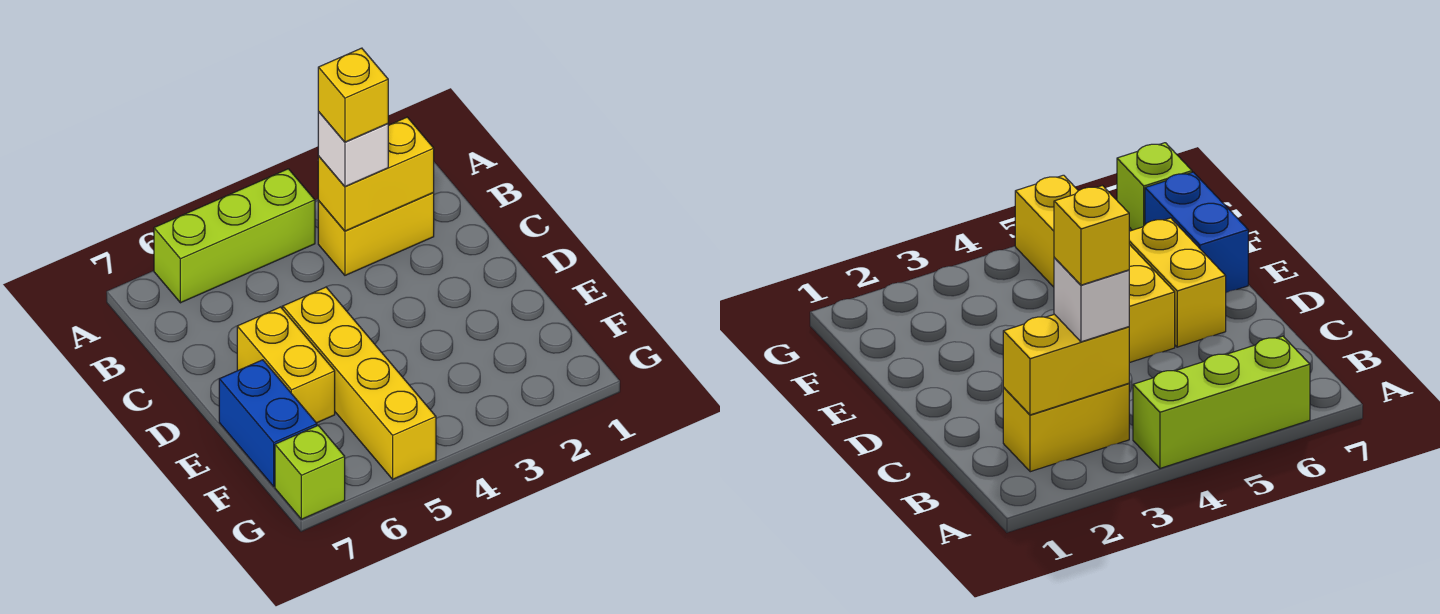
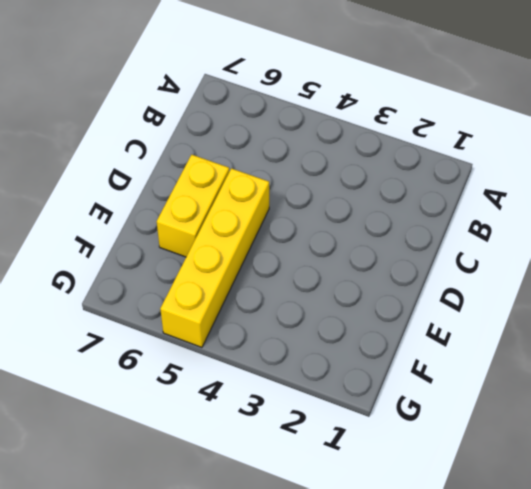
none -> lime brick A4:A6 level 1
none -> yellow brick B2:B3 level 1

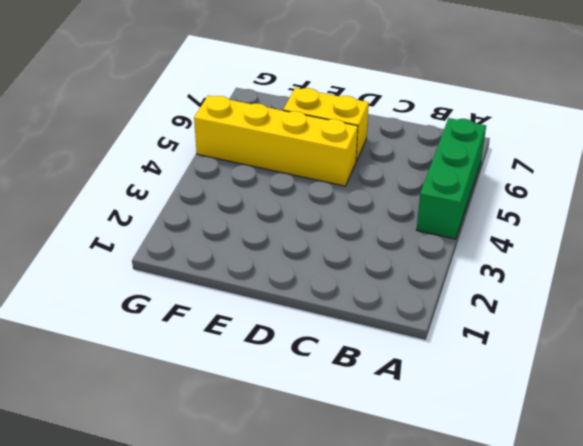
green brick A4:A6 level 1 -> lime brick A4:A6 level 1
none -> yellow brick B2:B3 level 1
none -> blue brick E7:F7 level 1

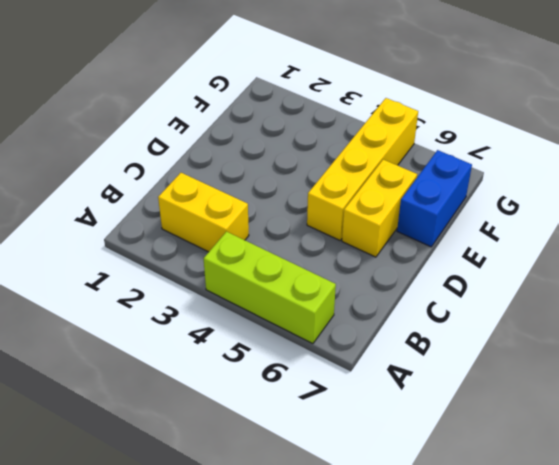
none -> lime brick G7 level 1
none -> yellow brick B2:B3 level 2

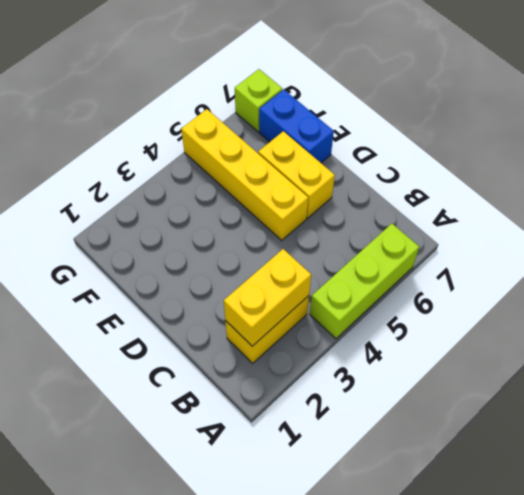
none -> white brick B3 level 3
none -> yellow brick B3 level 4

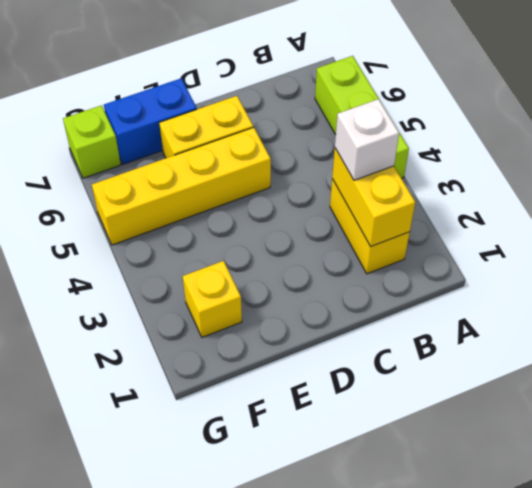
yellow brick F2 level 1 -> yellow brick B3 level 4

